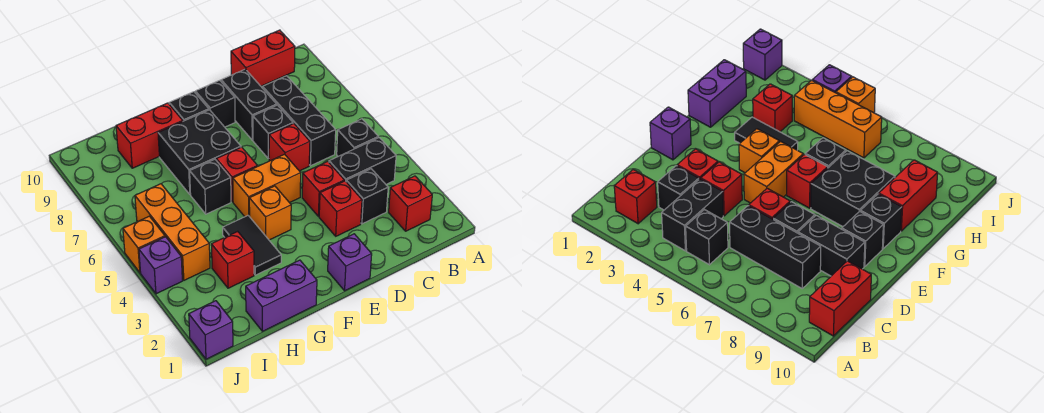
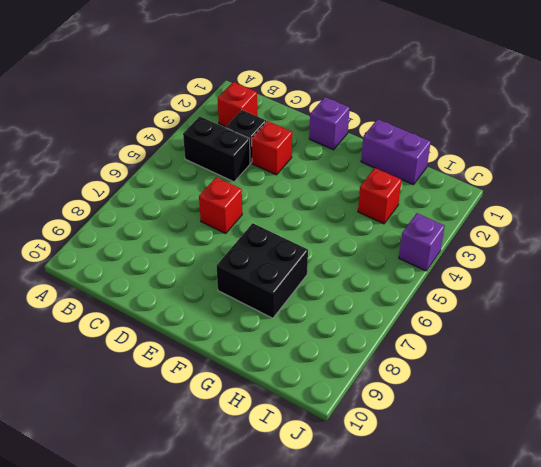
none -> black brick B5 level 1
none -> red brick B10:C10 level 1
none -> black brick C6:C8 level 1

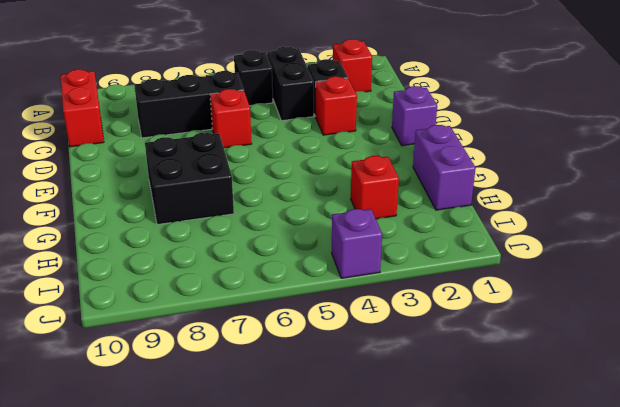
none -> red brick D4 level 1
none -> black brick D7 level 1
none -> black brick D8:D9 level 1

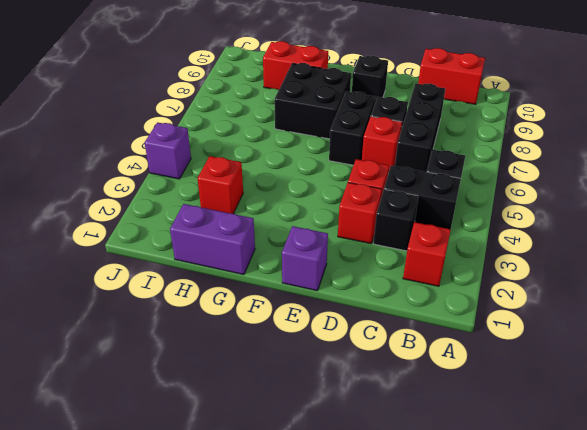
black brick E6:E7 level 1 -> black brick D8:D9 level 1
none -> orange brick E5:F5 level 1
none -> orange brick F4 level 1
none -> red brick F6 level 1

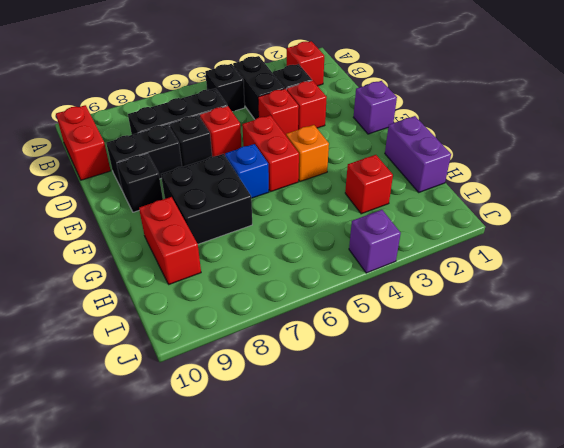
red brick E5:F5 level 1 -> orange brick E5:F5 level 1
blue brick F6 level 1 -> red brick F6 level 1
none -> black brick F9 level 1
none -> black tile G3:G4 level 1
none -> black brick G6 level 1

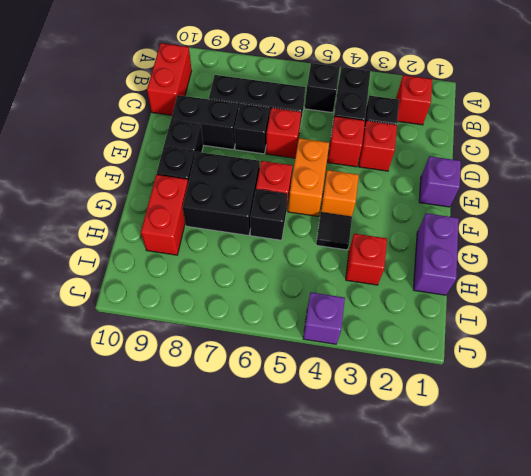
black tile G4 level 1 -> black tile G3:G4 level 1
none -> orange brick I4:I6 level 1
none -> purple brick J1 level 1
none -> orange brick J5 level 1

